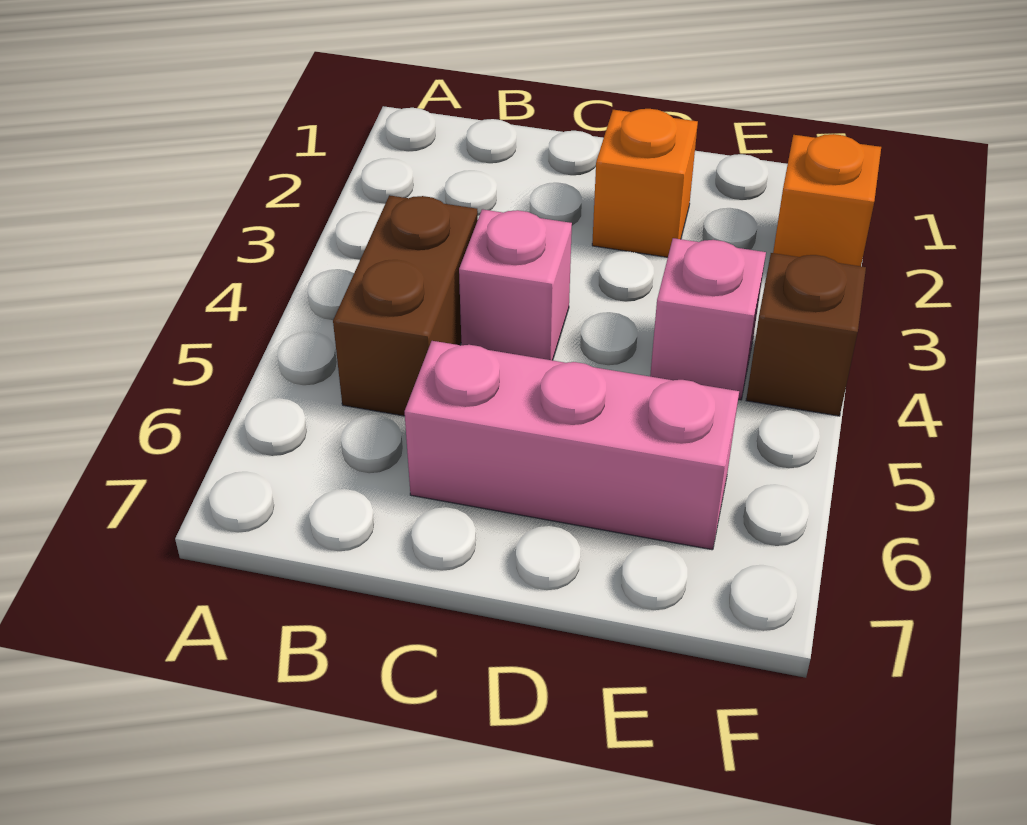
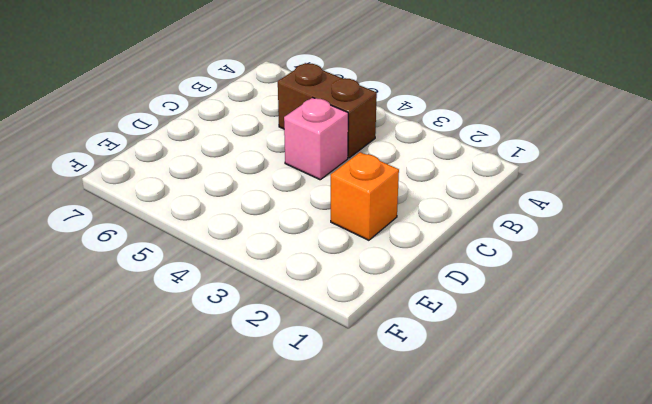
none -> pink brick C6:E6 level 1
none -> pink brick E4 level 1

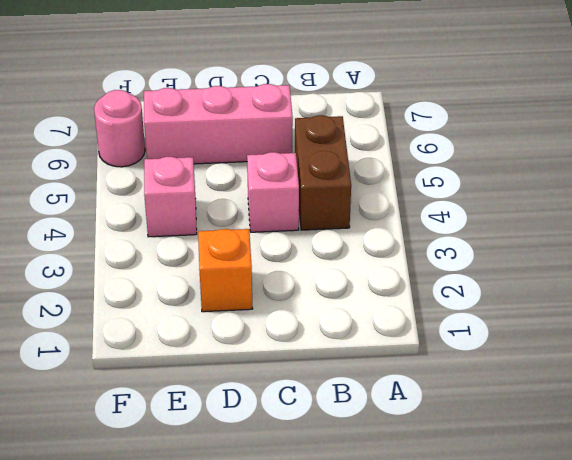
pink round brick F6 level 1 -> none
none -> orange brick F2 level 1
none -> brown brick F4 level 1

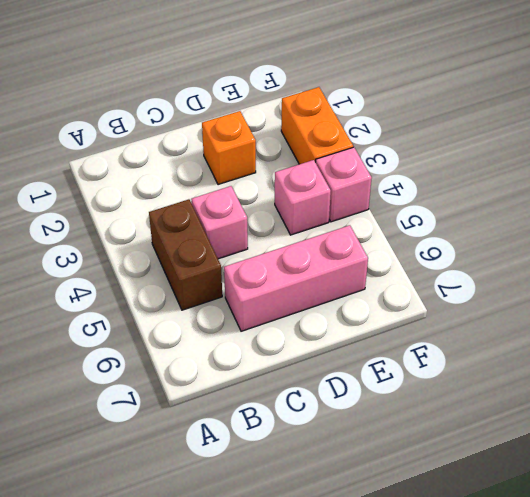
orange brick F2:F3 level 1 -> orange brick F2 level 1
pink brick F4 level 1 -> brown brick F4 level 1

